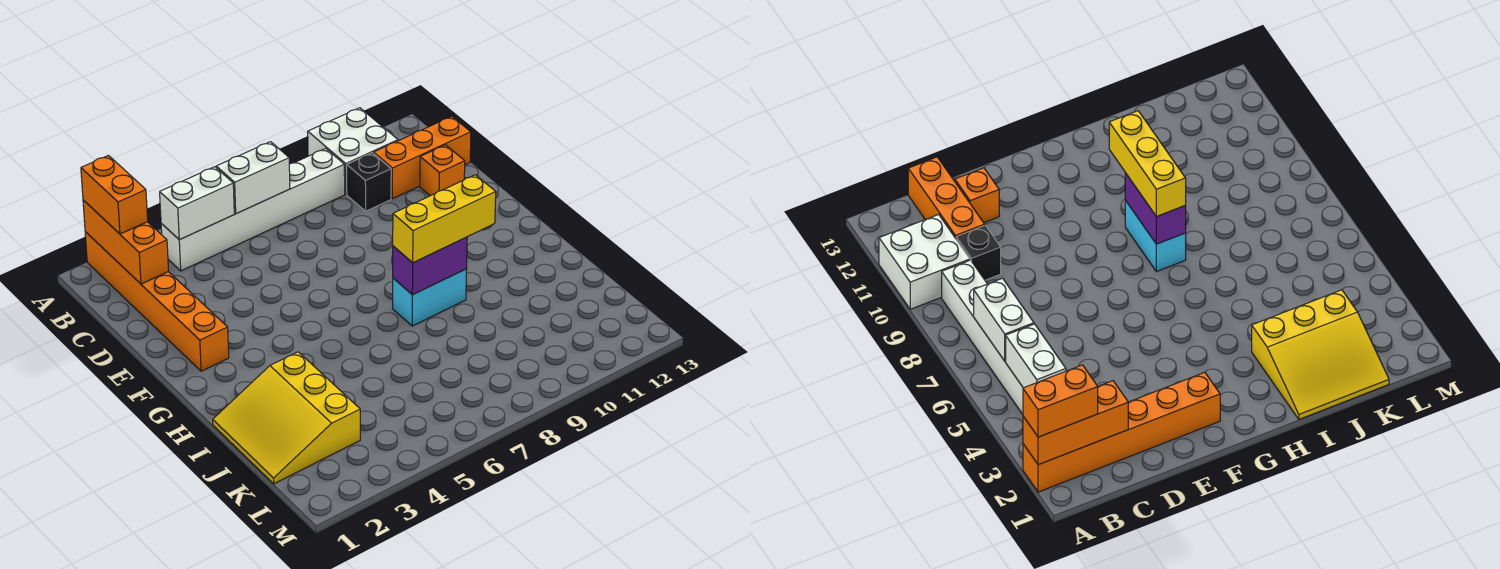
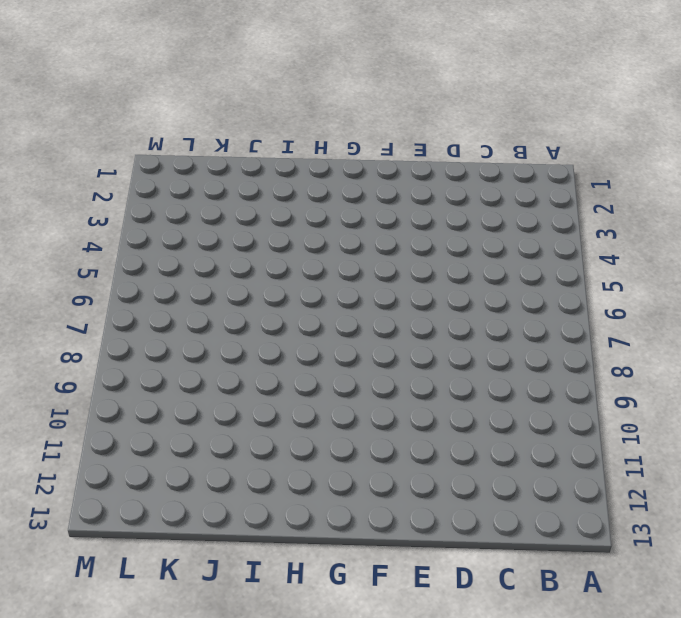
none -> orange brick A2:F2 level 1
none -> white brick A10:B11 level 1
none -> white brick B4:B9 level 1

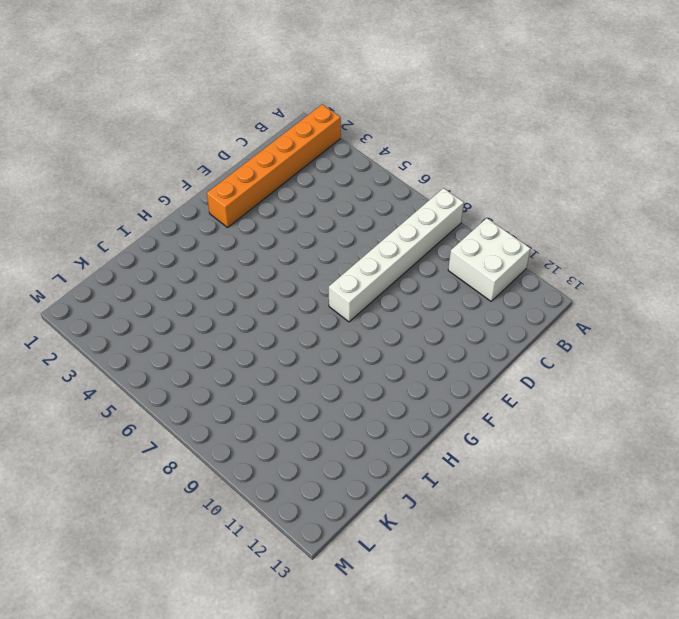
white brick A8:F8 level 1 -> white brick B4:B9 level 1
none -> black brick C10 level 1
none -> orange brick C11:C13 level 1
none -> orange brick D12 level 1

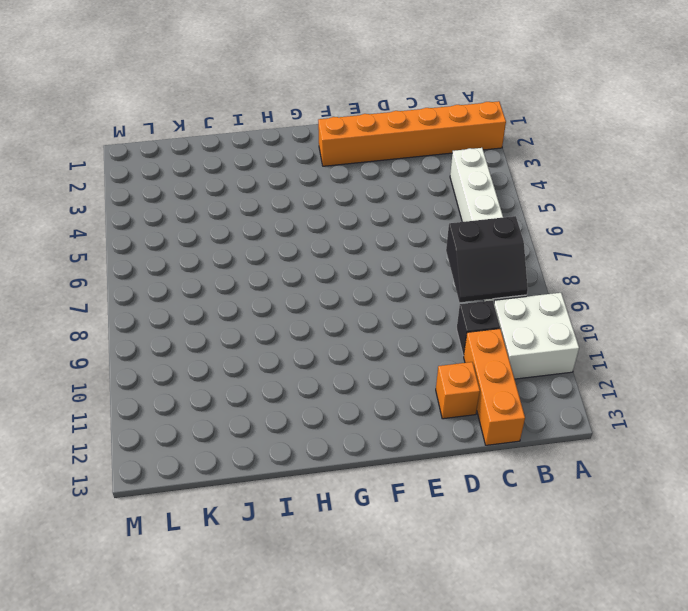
black slope B8:C9 level 2 top 8 -> none
none -> cyan brick H8:H9 level 1
none -> yellow slope I1:K3 level 1 top 3
none -> orange brick A2:C2 level 2

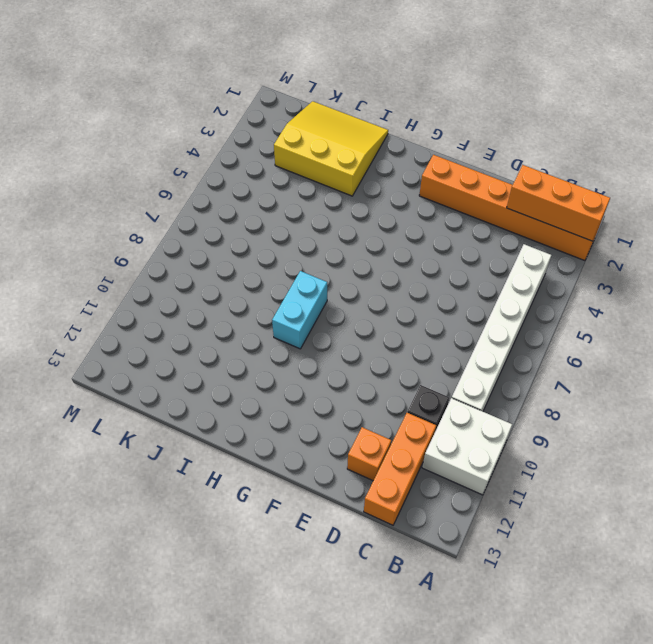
none -> white brick B4:B5 level 2
none -> white brick B6:B7 level 2
none -> purple brick H8:H9 level 2

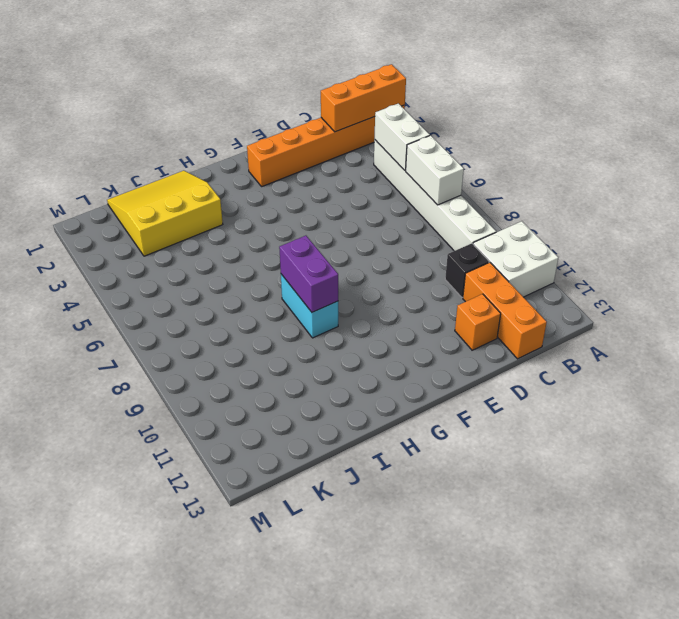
none -> orange brick A2:B2 level 3
none -> yellow brick H8:H10 level 3

